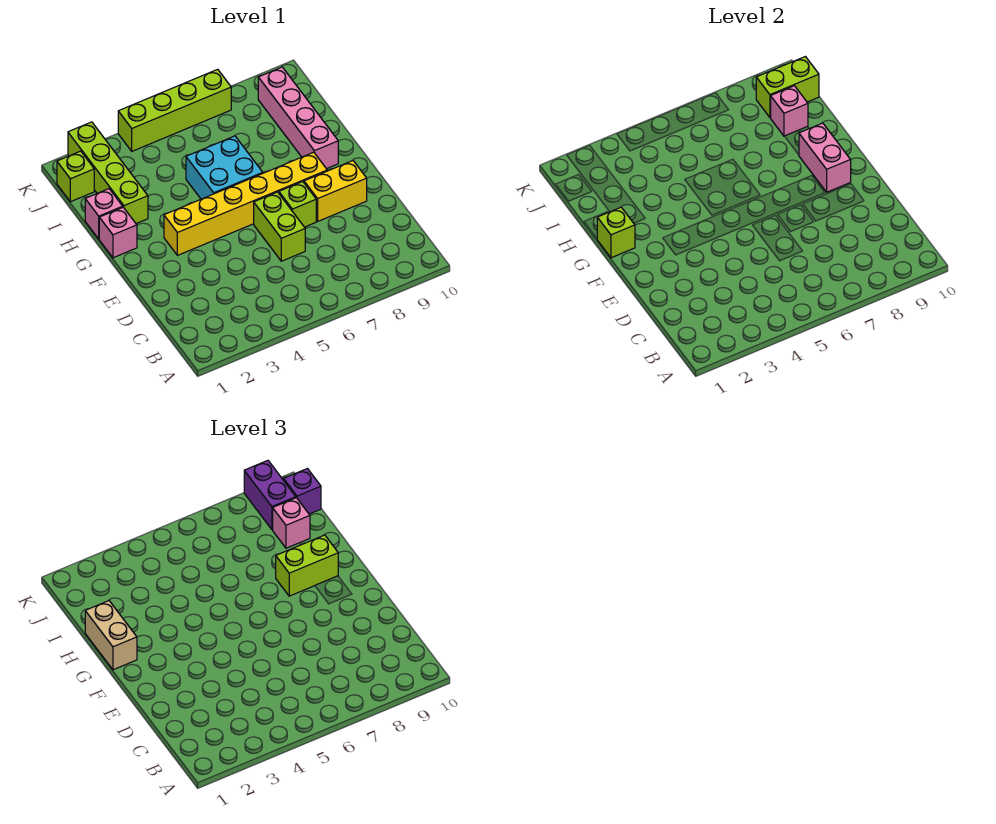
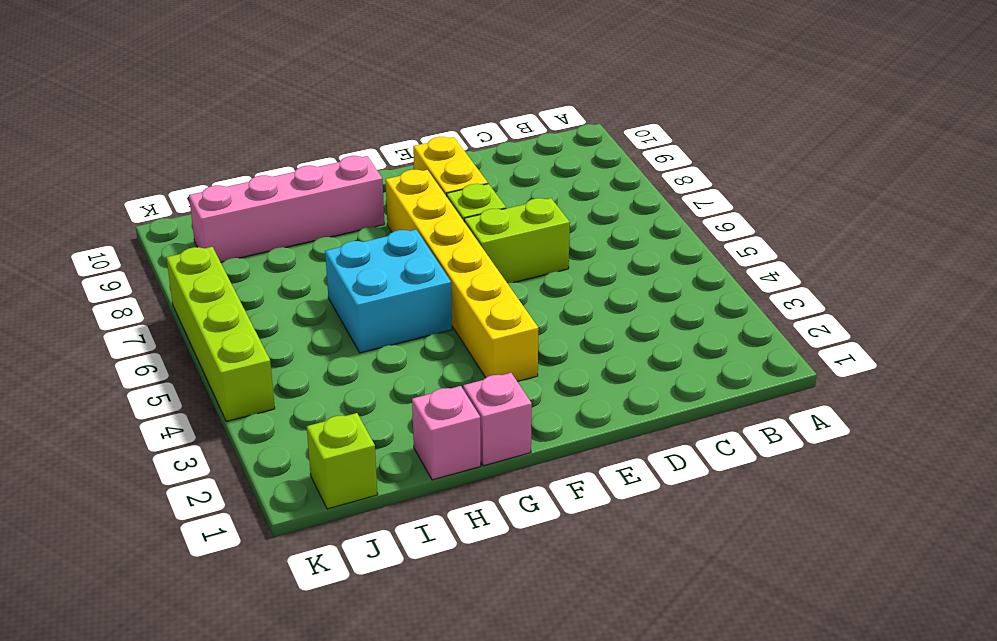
none -> lime brick H2:K2 level 1
none -> pink brick F9:G9 level 2
none -> lime brick G1 level 2

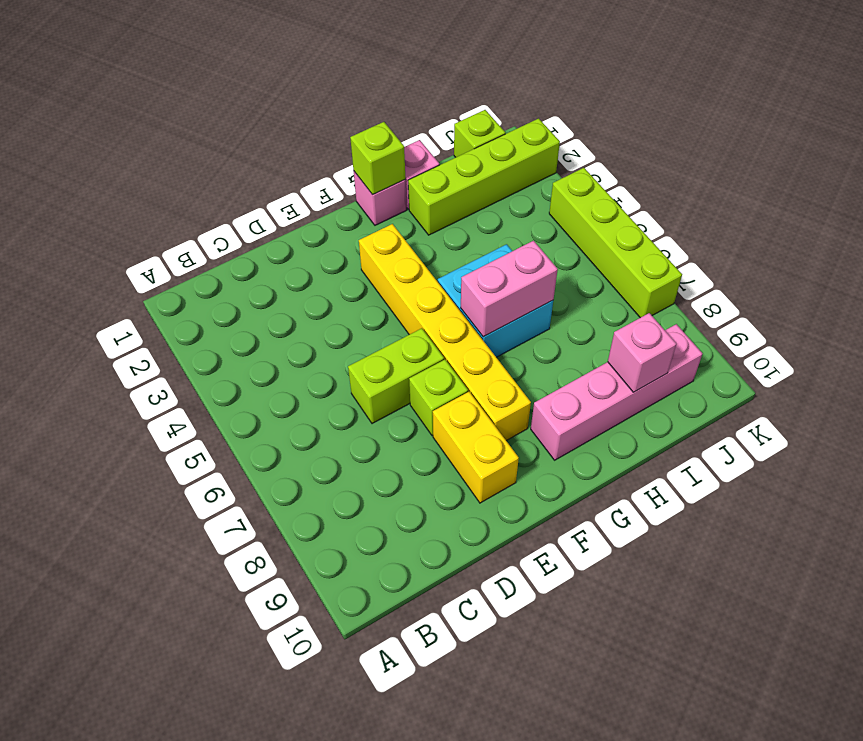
pink brick G6:H6 level 2 -> pink brick F9:G9 level 2
none -> lime brick J9:J10 level 2
none -> tan brick G1:H1 level 3
none -> lime brick G8:G9 level 3

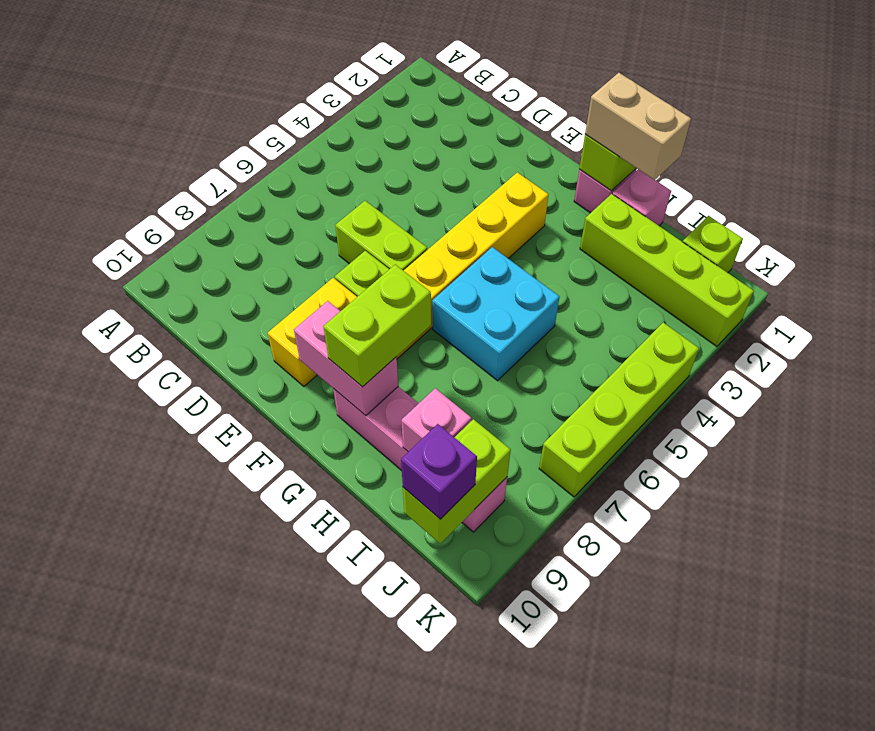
none -> pink brick I9 level 3
none -> purple brick J9:K9 level 3

